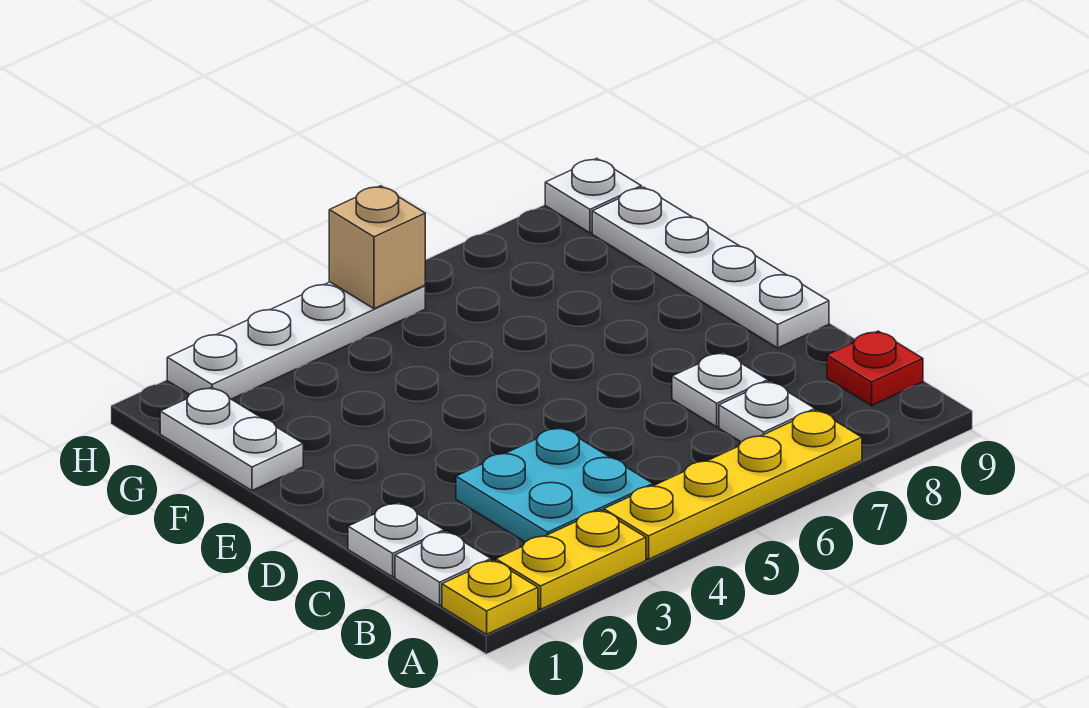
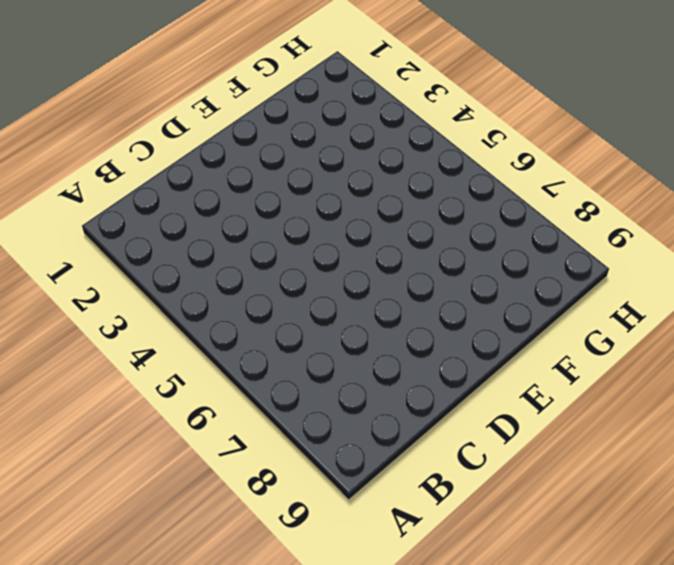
none -> yellow plate A1 level 1
none -> yellow plate A2:A3 level 1
none -> yellow plate A4:A7 level 1

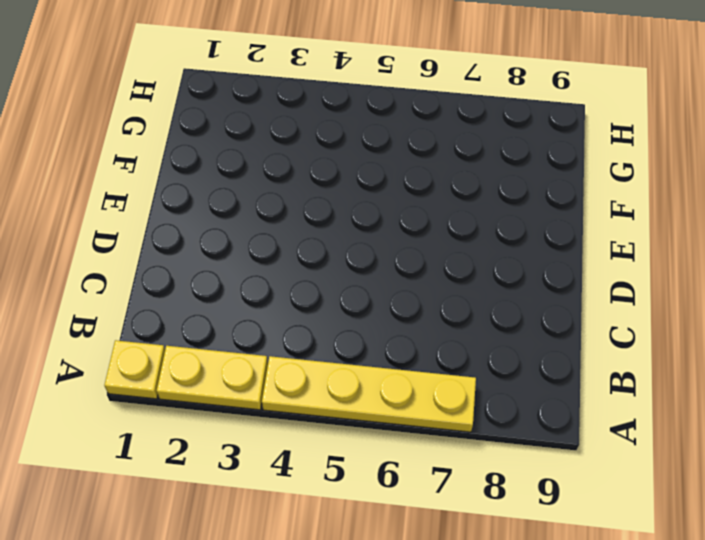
none -> white plate B1 level 1
none -> cyan plate B3:C4 level 1
none -> white plate B7 level 1

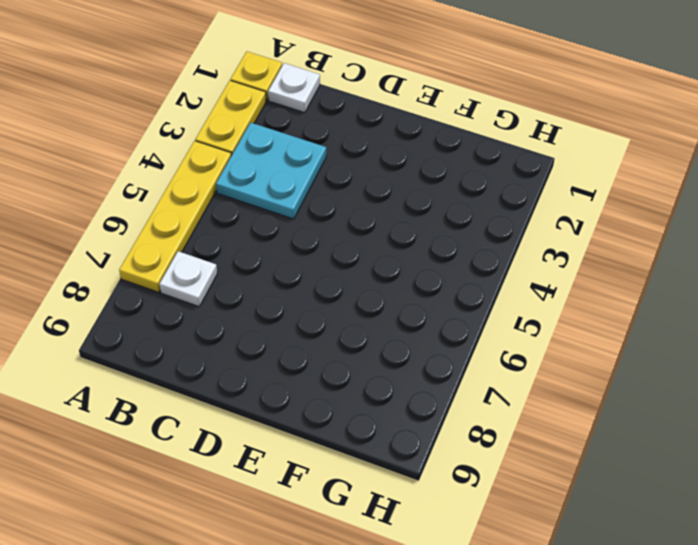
none -> red plate B9 level 1
none -> white plate C1 level 1
none -> white plate C7 level 1

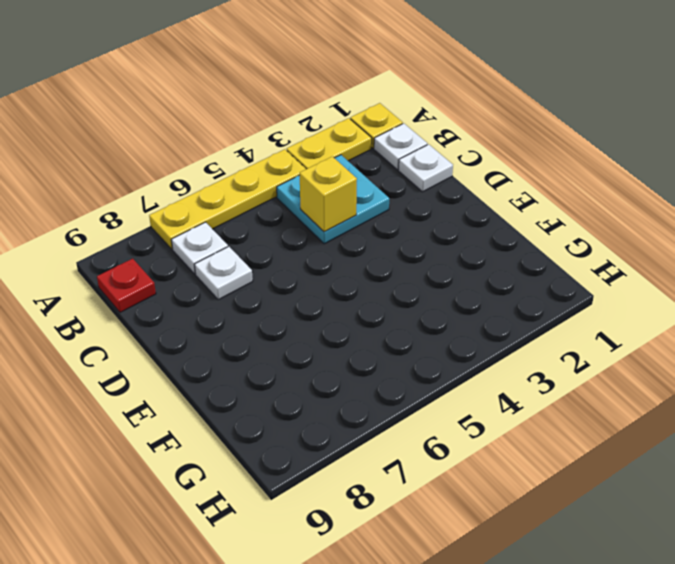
yellow brick C4 level 2 -> none
none -> white plate D9:G9 level 1
none -> white plate F1:G1 level 1
none -> white plate H2:H5 level 1

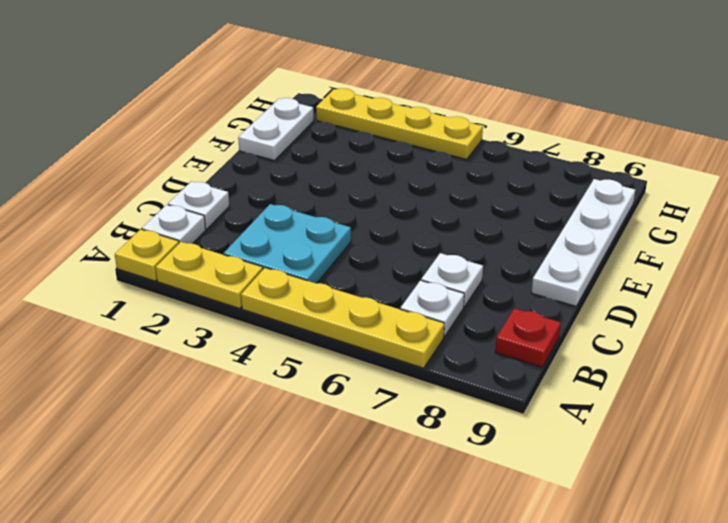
yellow plate H2:H5 level 1 -> white plate H2:H5 level 1
none -> white plate H9 level 1
none -> tan brick H5 level 2

